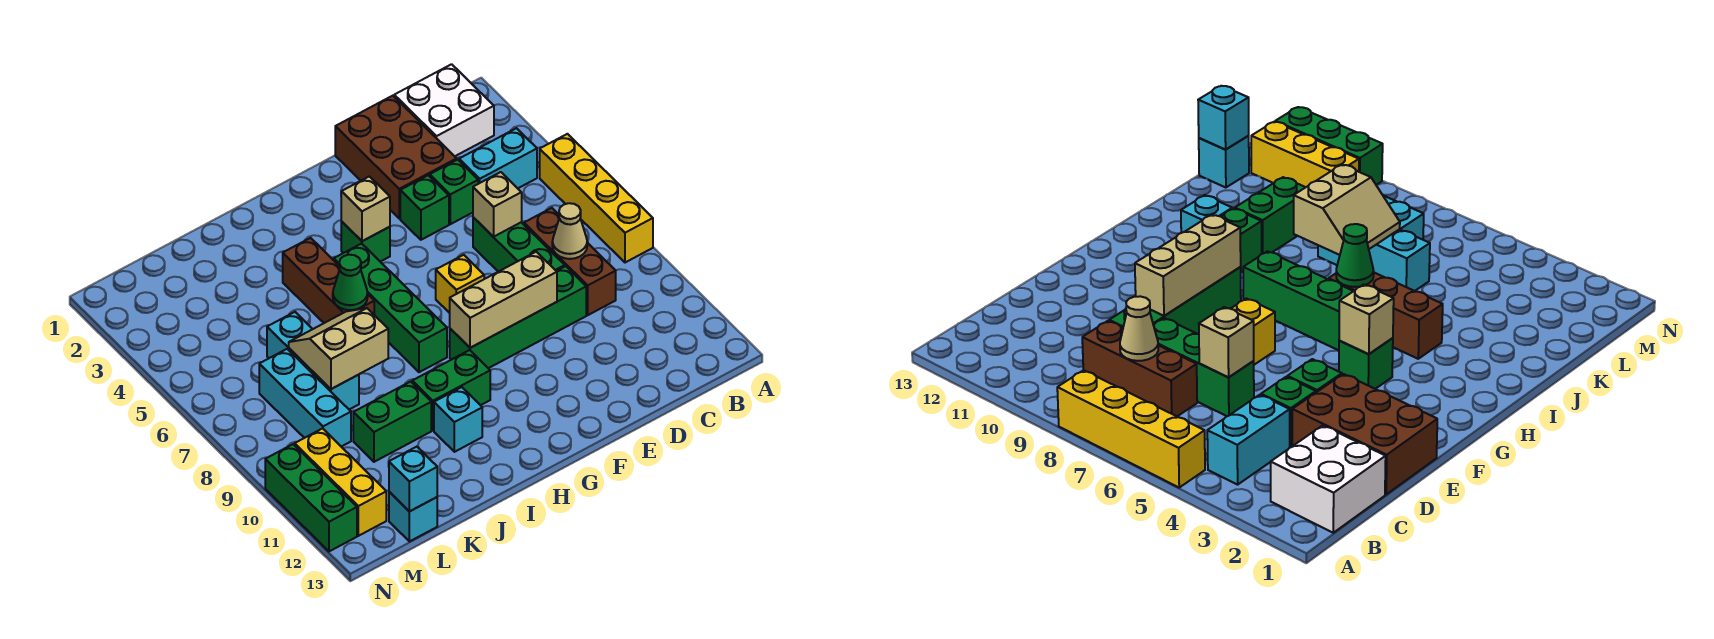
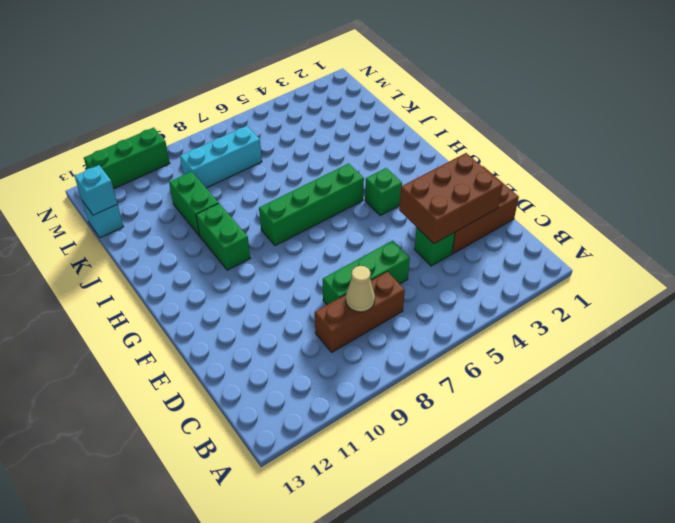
brown brick D2:E4 level 2 -> none
none -> yellow brick A5:A8 level 1
none -> white brick B1:C2 level 1
none -> cyan brick B4:C4 level 1

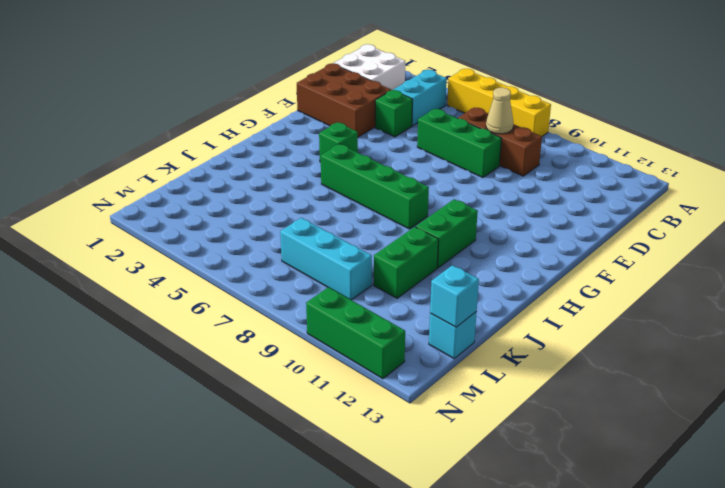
none -> green brick D9:G9 level 1
none -> green brick E4 level 1
none -> yellow brick F7 level 1

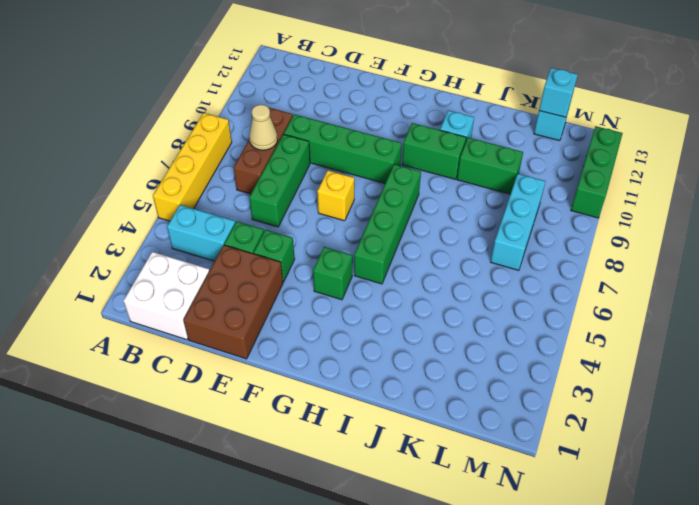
none -> brown brick I4:I6 level 1
none -> cyan brick K6:K8 level 1
none -> yellow brick M10:M12 level 1

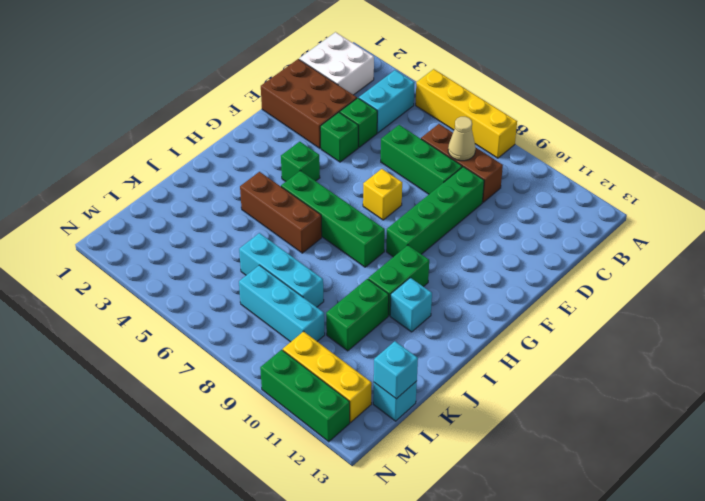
none -> tan brick D6 level 2
none -> tan brick E9:G9 level 2
none -> tan brick G4 level 2

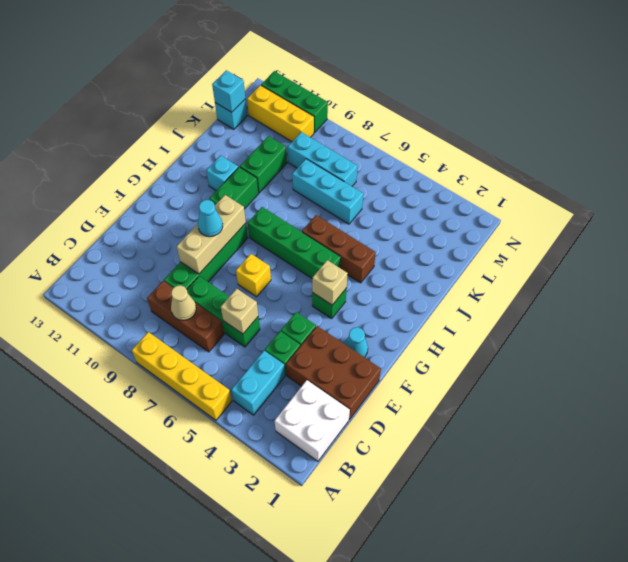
cyan cone F2 level 1 -> none
cyan cone F9 level 3 -> none
none -> green cone I6 level 2
none -> tan slope J7:K8 level 2 top 8

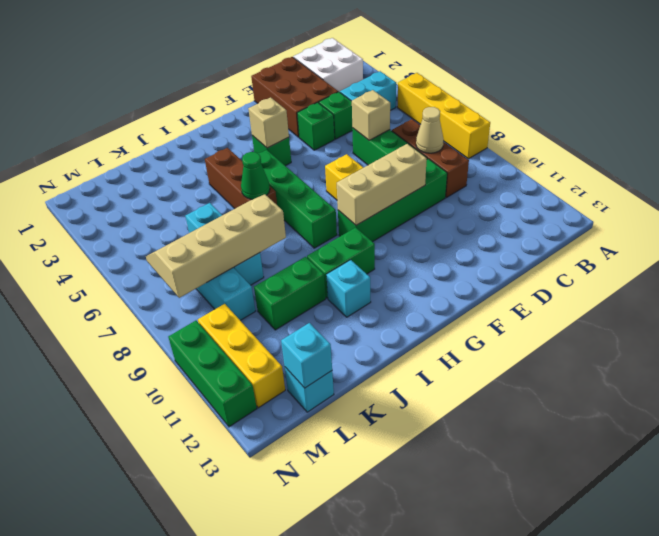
tan slope J7:M8 level 2 top 8 -> tan slope J7:K8 level 2 top 8

